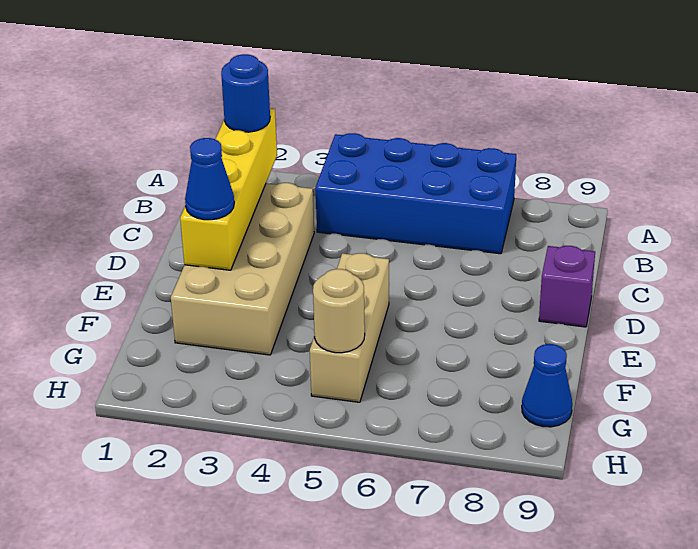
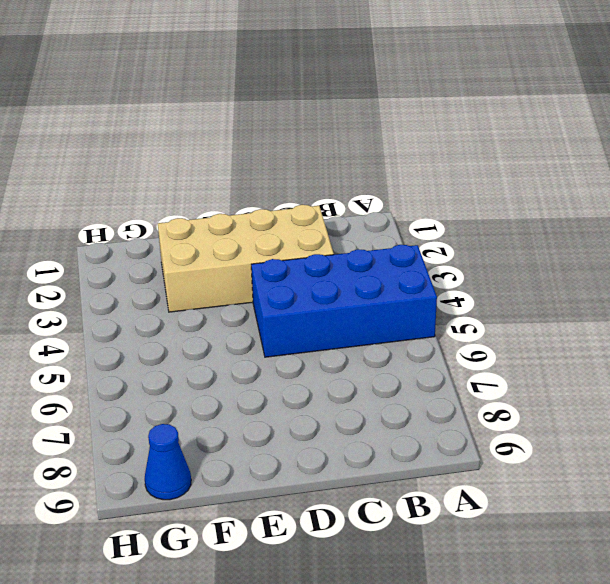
blue brick A4:D5 level 1 -> blue brick A4:B7 level 1
none -> purple brick D9 level 1
none -> tan brick E5:G5 level 1

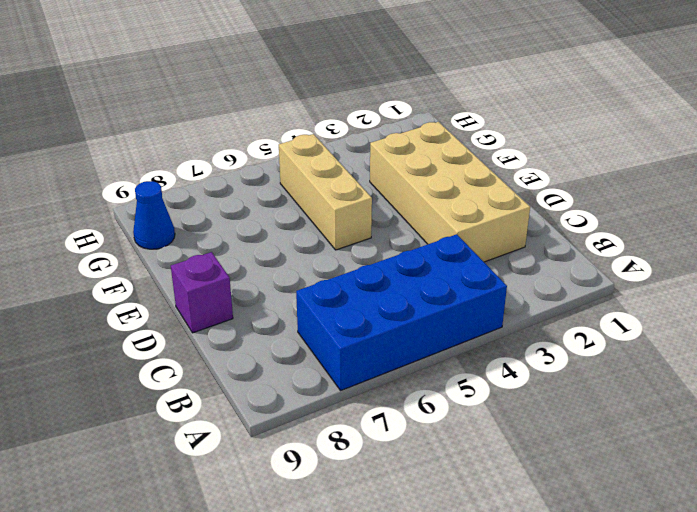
none -> yellow brick B2:E2 level 2
none -> tan round brick G5 level 2

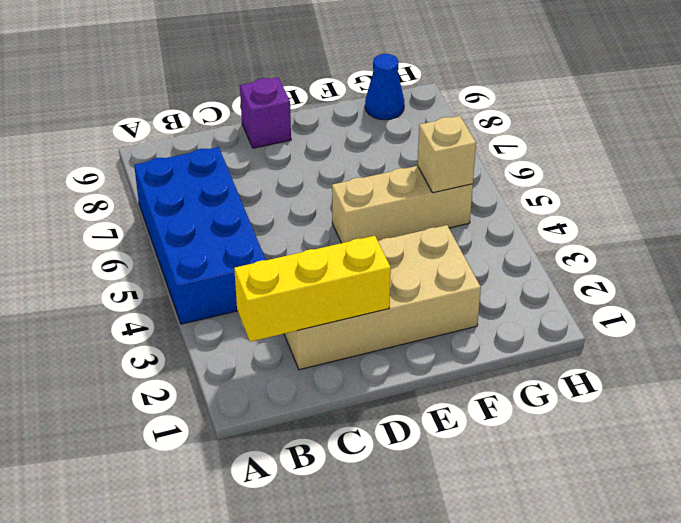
yellow brick B2:D2 level 2 -> yellow brick B2:E2 level 2
tan brick G5 level 2 -> tan round brick G5 level 2
none -> blue round brick B2 level 3
none -> blue cone E2 level 3

